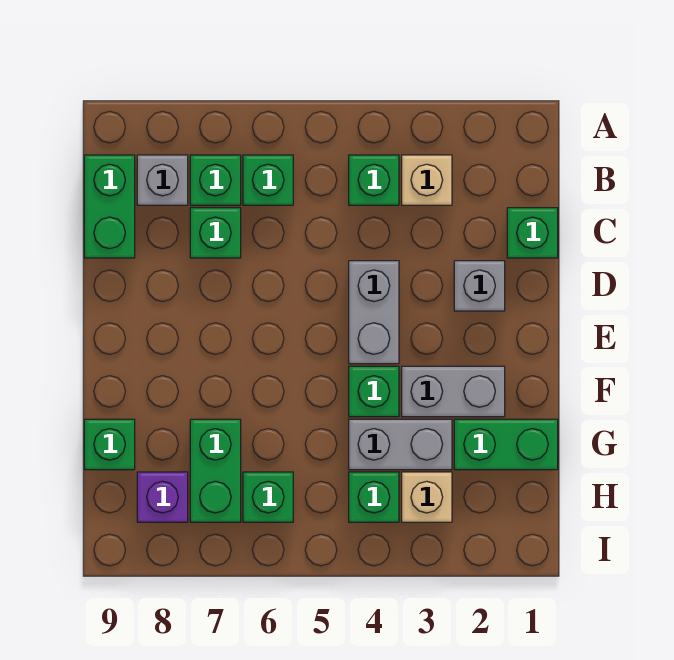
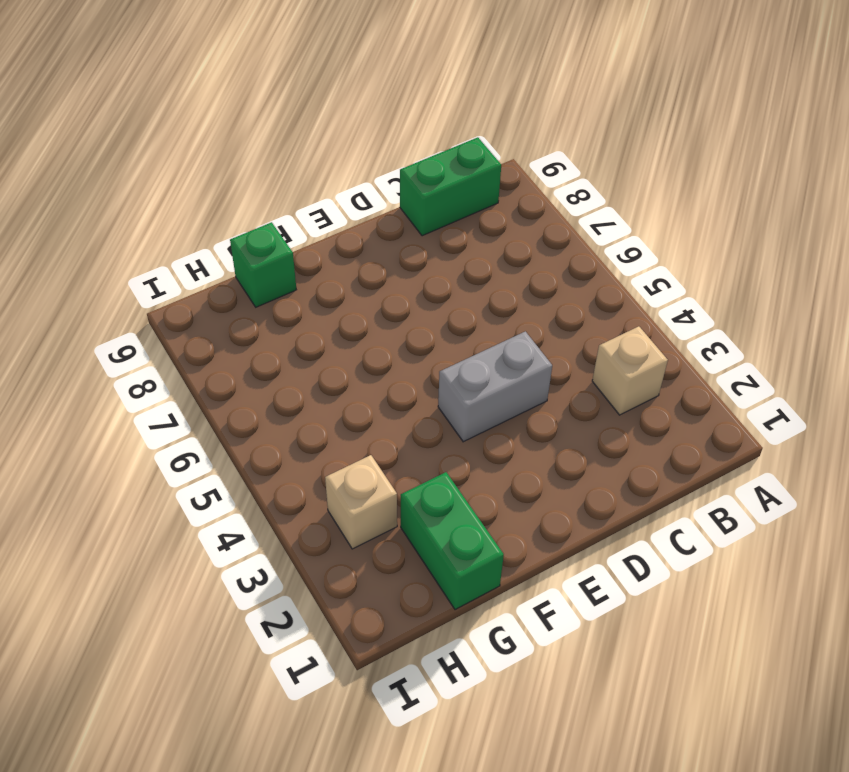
none -> green brick B4 level 1
none -> green brick B6 level 1
none -> green brick B7 level 1

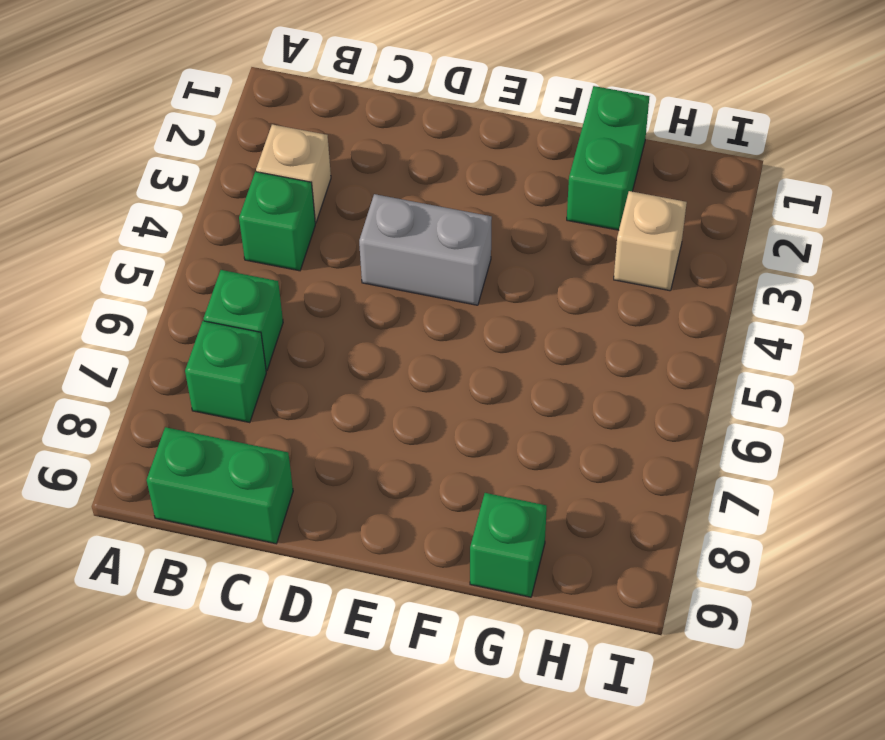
none -> grey brick B8 level 1
none -> green brick C1 level 1
none -> green brick C7 level 1

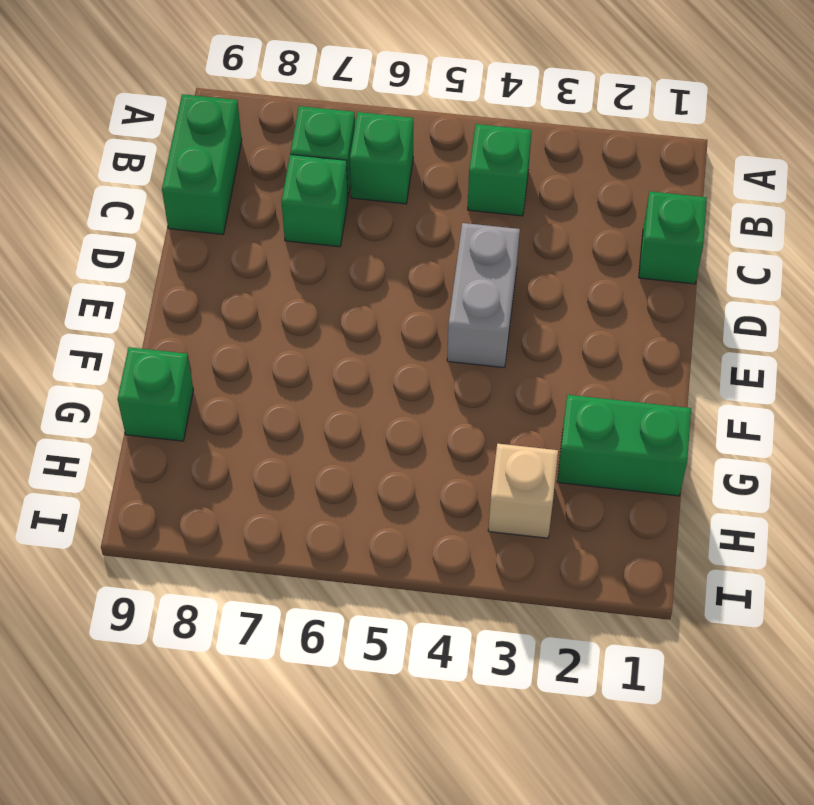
none -> tan brick B3 level 1
none -> grey brick B8 level 1
none -> grey brick D2 level 1

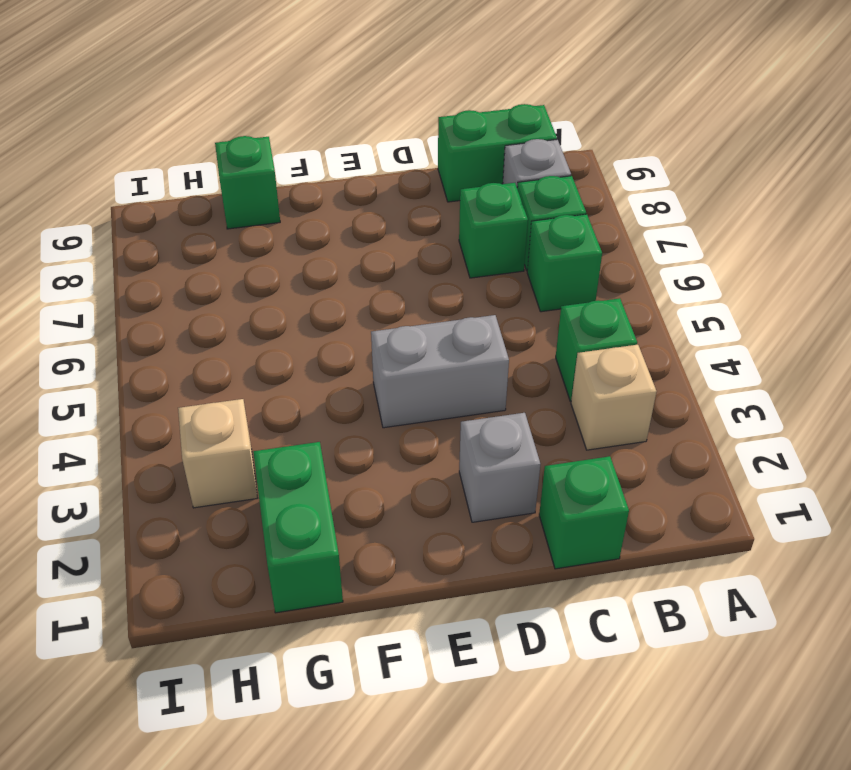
none -> grey brick F2:F3 level 1
none -> green brick F4 level 1
none -> grey brick G3:G4 level 1

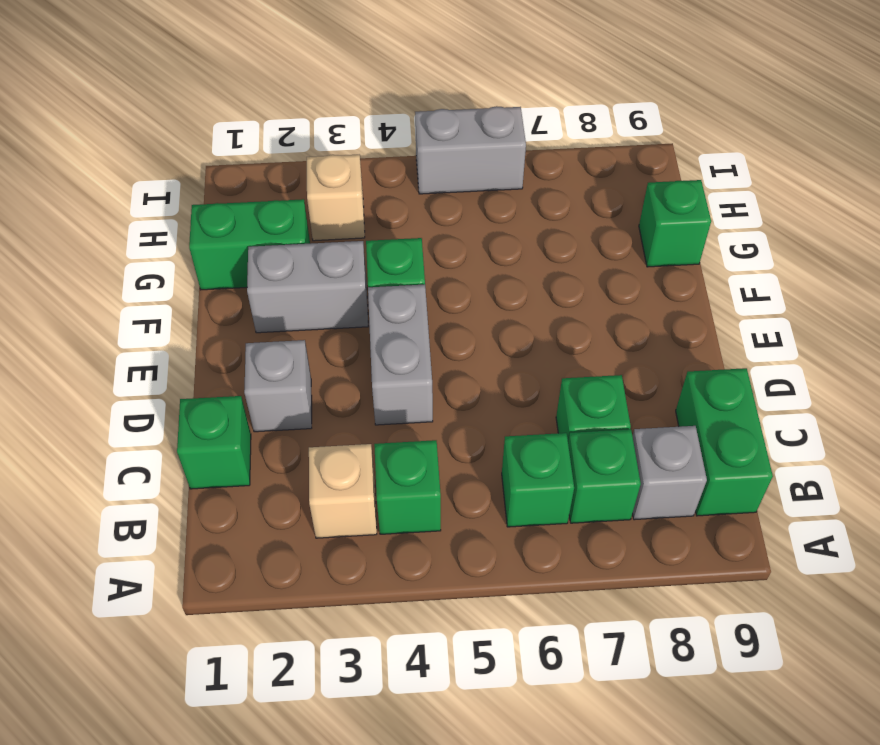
grey brick I5:I6 level 1 -> grey brick G3:G4 level 1
none -> green brick G7:H7 level 1
none -> green brick H4 level 1
none -> green brick H6 level 1

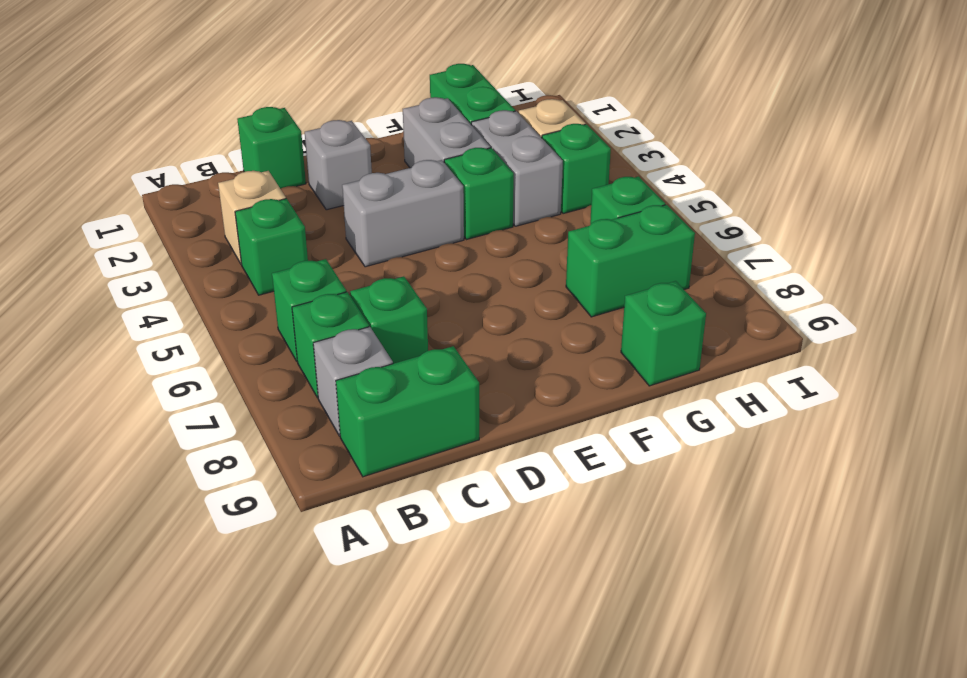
none -> purple brick H8 level 1

